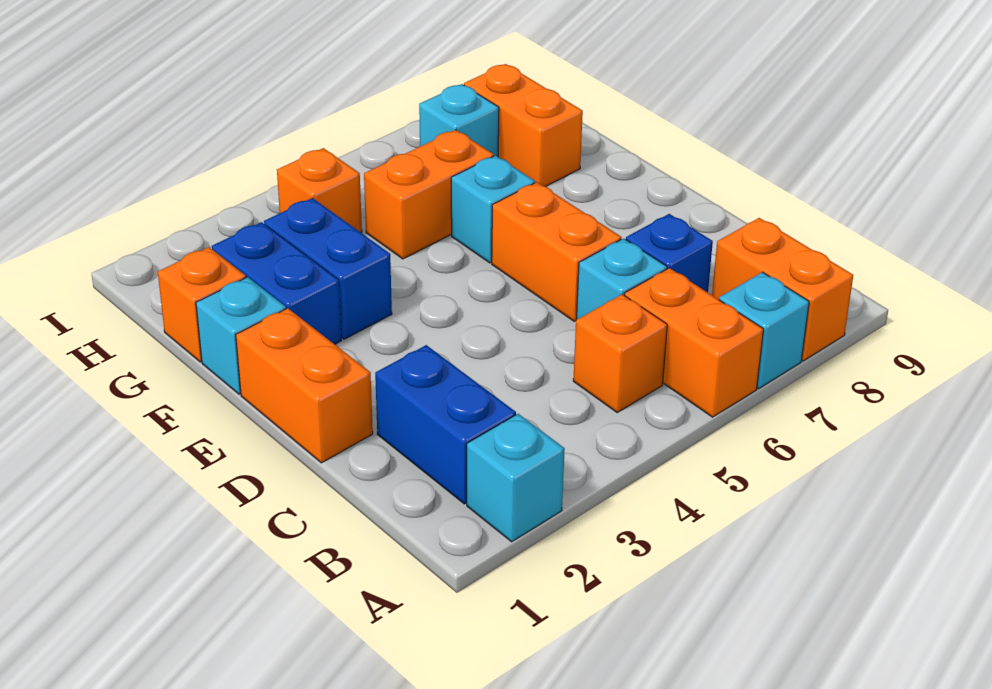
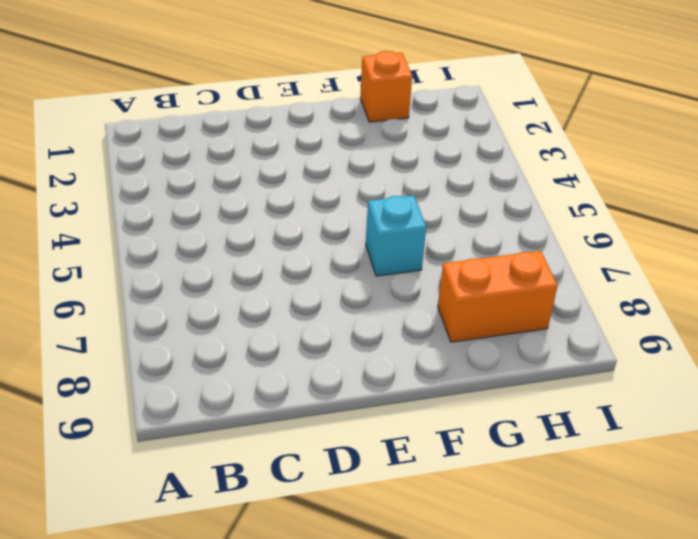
none -> cyan brick A2 level 1
none -> orange brick A6:B6 level 1
none -> cyan brick A7 level 1

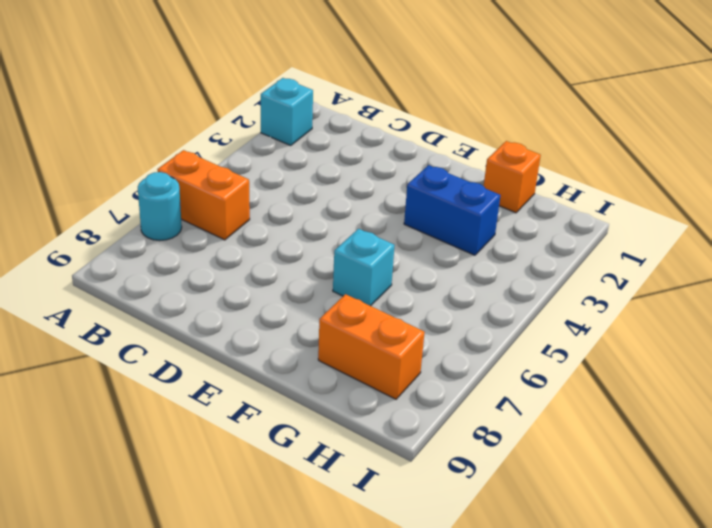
cyan round brick A7 level 1 -> cyan brick A7 level 1
none -> orange brick A8:B8 level 1
none -> blue brick B2:C2 level 1
none -> orange brick B5 level 1

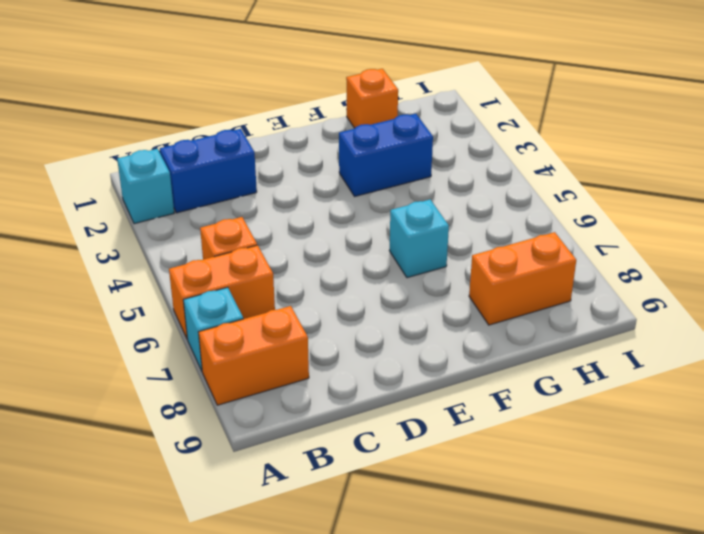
none -> cyan brick C6 level 1
none -> blue brick C7 level 1
none -> orange brick D1:E1 level 1

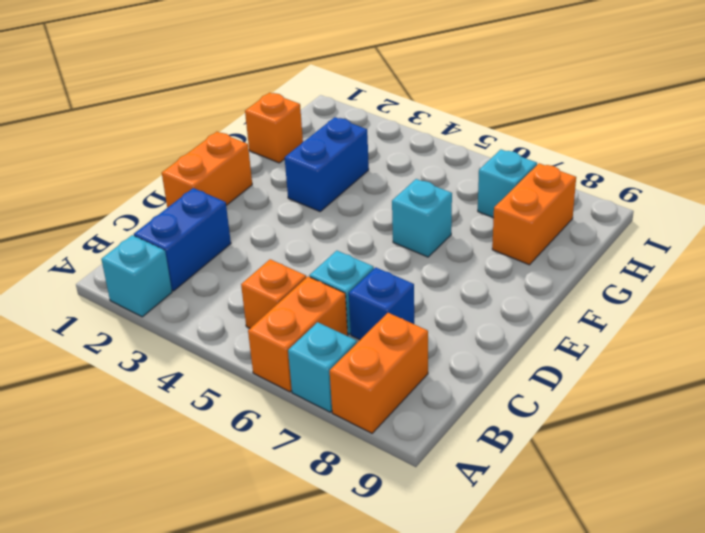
none -> orange brick D6:E6 level 1
none -> cyan brick F1 level 1
none -> blue brick F2:G2 level 1

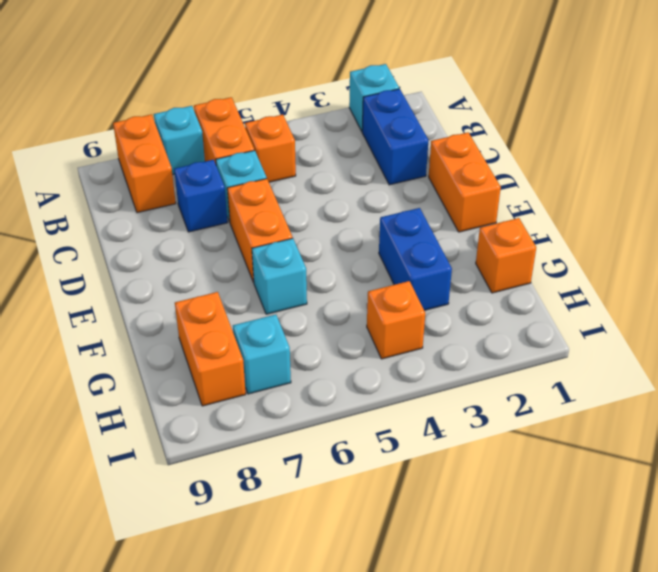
none -> cyan brick F1 level 1
none -> blue brick F2:G2 level 1
none -> orange brick G5:G6 level 1

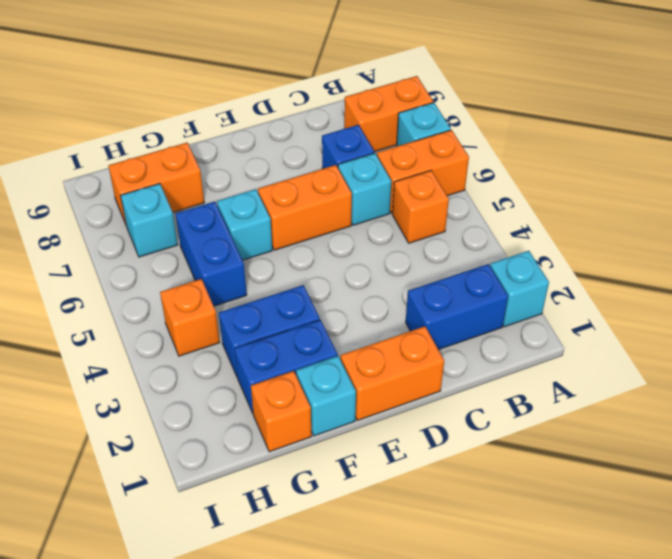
blue brick G5:G6 level 1 -> orange brick G5:G6 level 1

